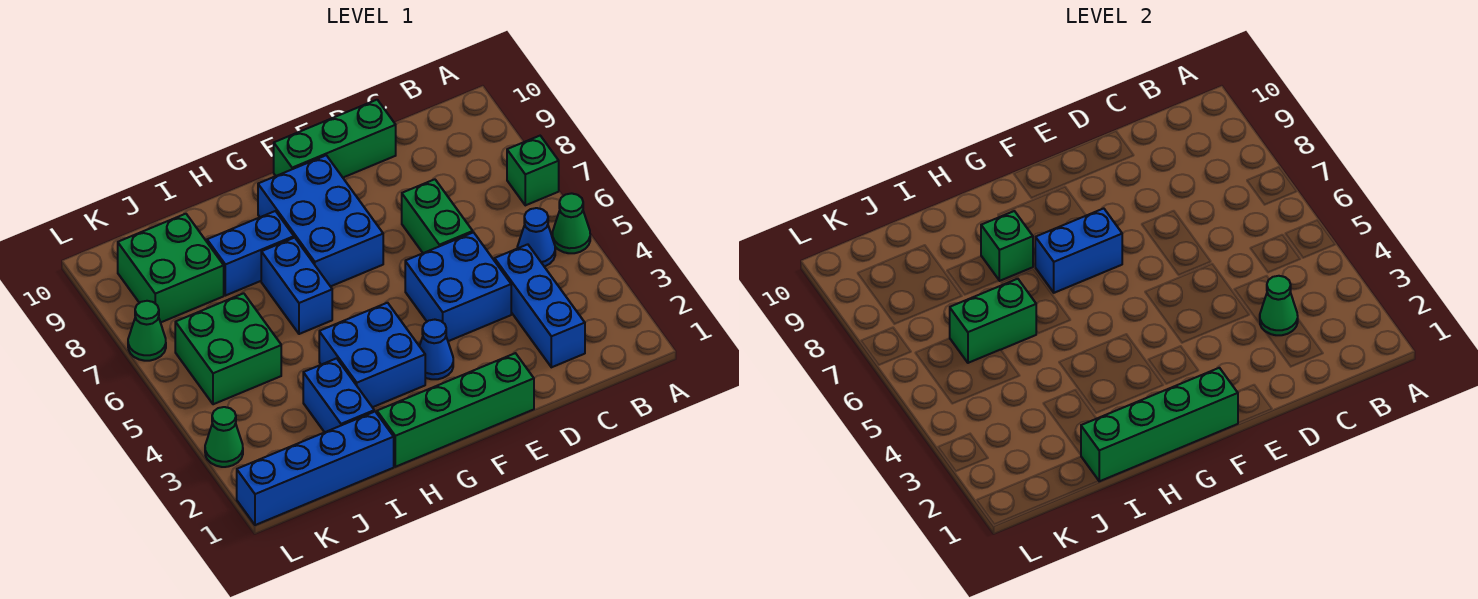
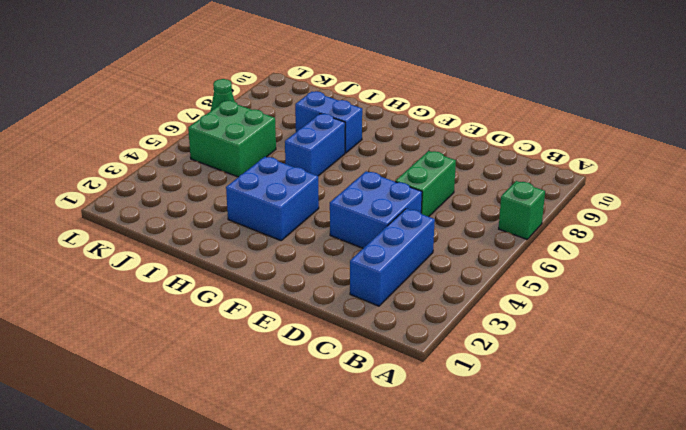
none -> green cone A5 level 1
none -> blue cone B5 level 1
none -> green brick D10:F10 level 1

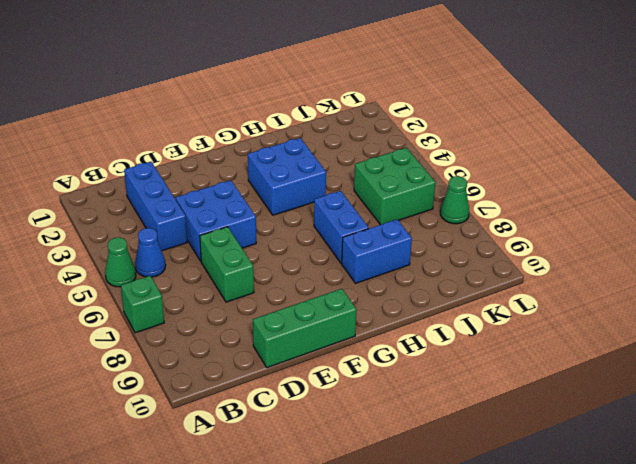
none -> green brick E1:H1 level 1
none -> blue cone F3 level 1
none -> blue brick F7:G9 level 1

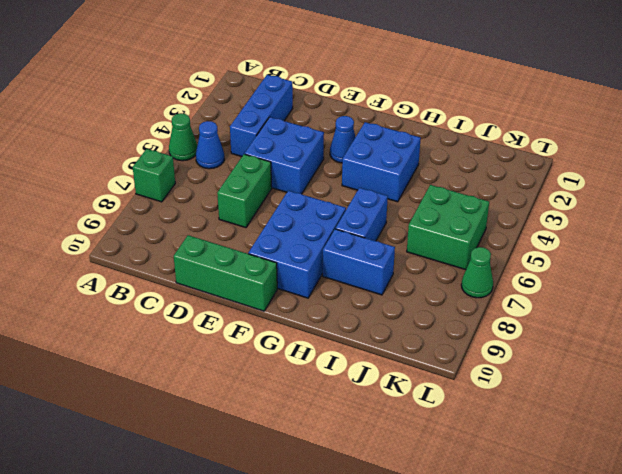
none -> green brick E1:H1 level 1
none -> blue brick I1:L1 level 1
none -> blue brick I2:I3 level 1

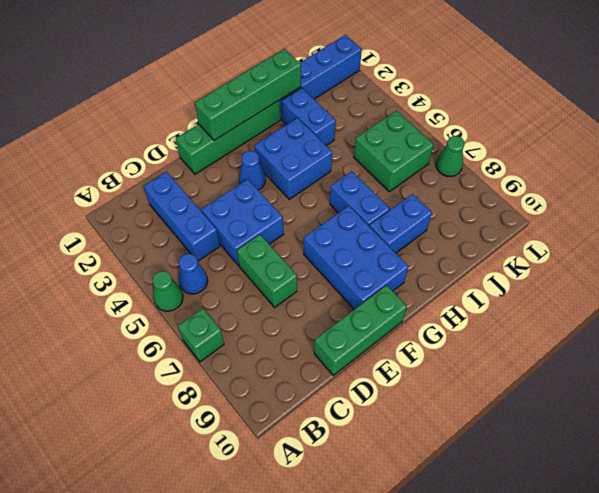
none -> green brick J8:K9 level 1
none -> green cone L3 level 1
none -> green cone C3 level 2

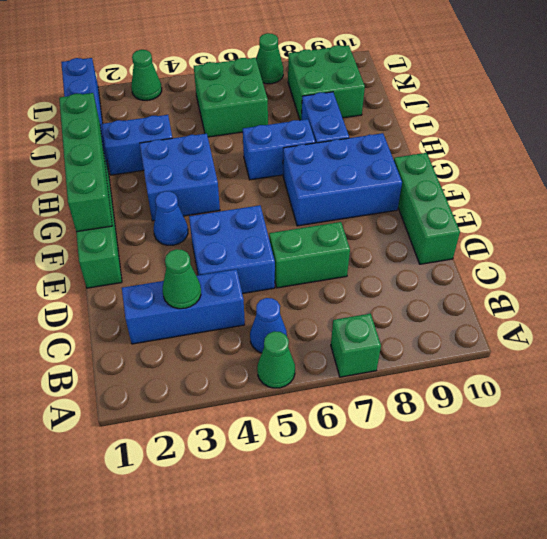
none -> blue brick F7:G7 level 2
none -> green brick H8 level 2
none -> green brick I6:J6 level 2

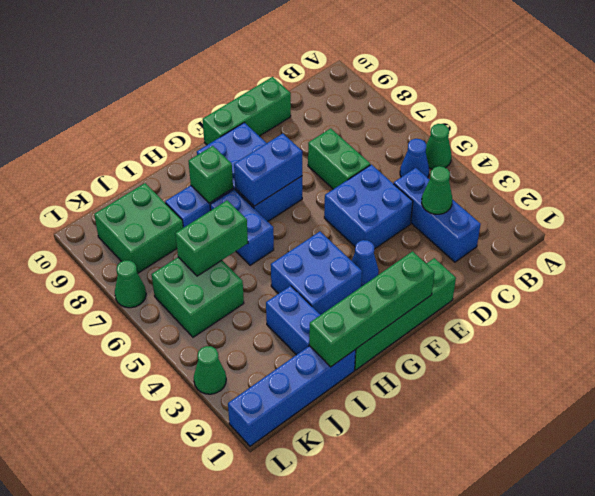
none -> green brick A7 level 1

